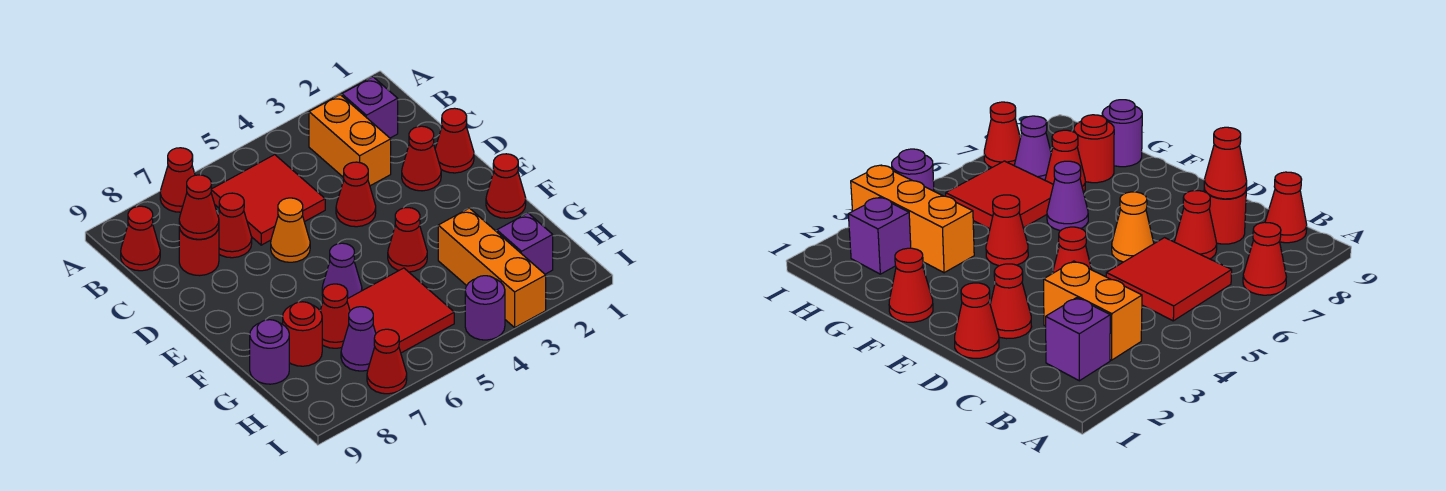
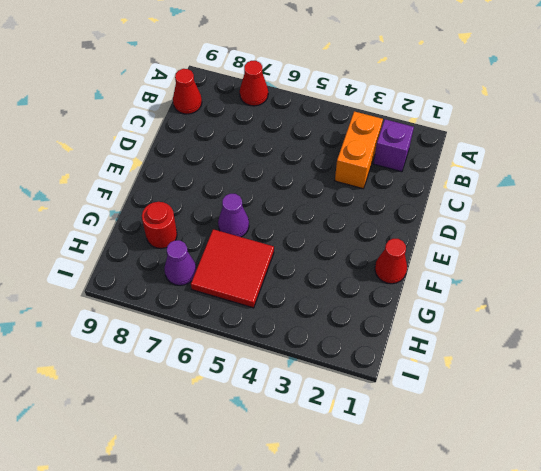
none -> red tile B5:C6 level 1
none -> red cone C7 level 1
none -> red round brick C8 level 1

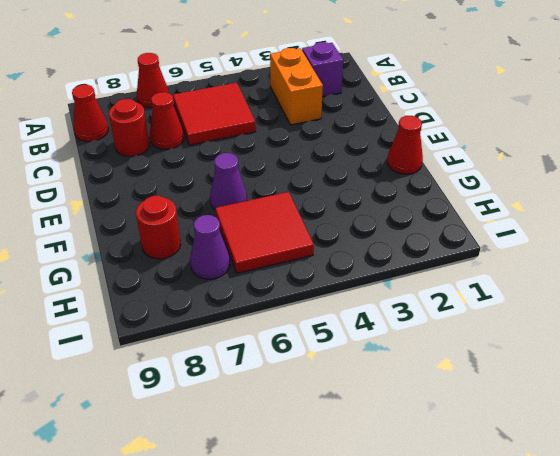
none -> red cone D1 level 1
none -> red cone D2 level 1
none -> red cone D4 level 1

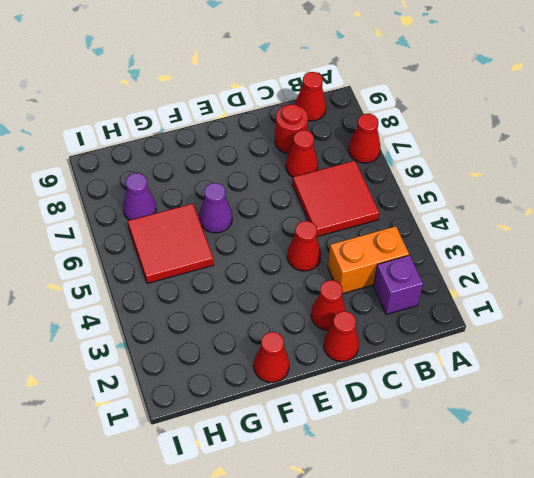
none -> orange cone D6 level 1
none -> red cone F4 level 1
none -> orange brick G3:I3 level 1

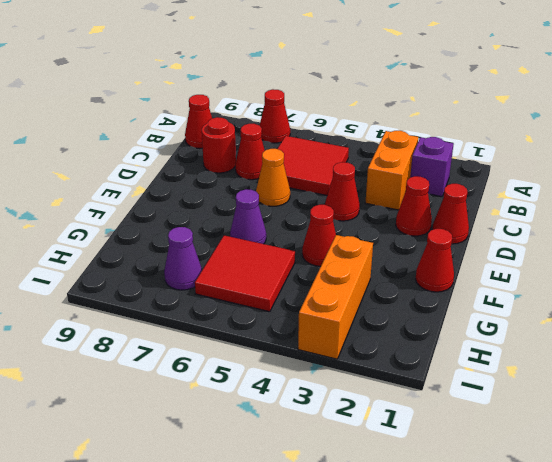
none -> red cone G7 level 1
none -> red round brick G8 level 1
none -> purple round brick G9 level 1

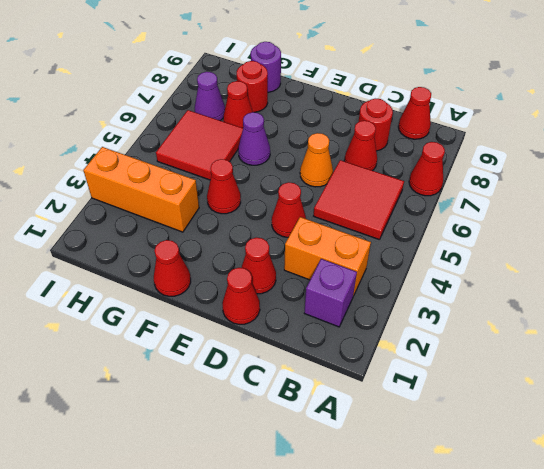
none -> purple brick H2 level 1
none -> purple round brick I4 level 1
none -> red cone I7 level 1

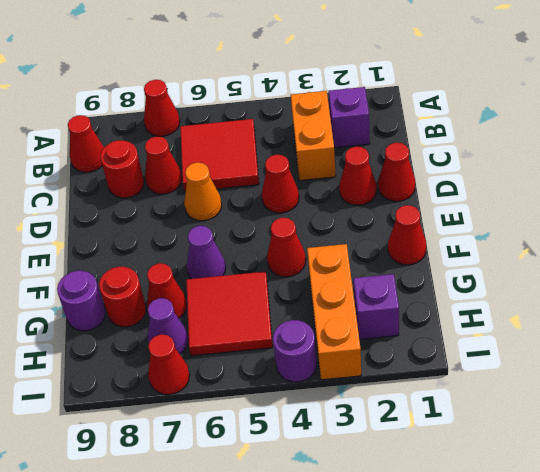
none -> red cone C8 level 2

